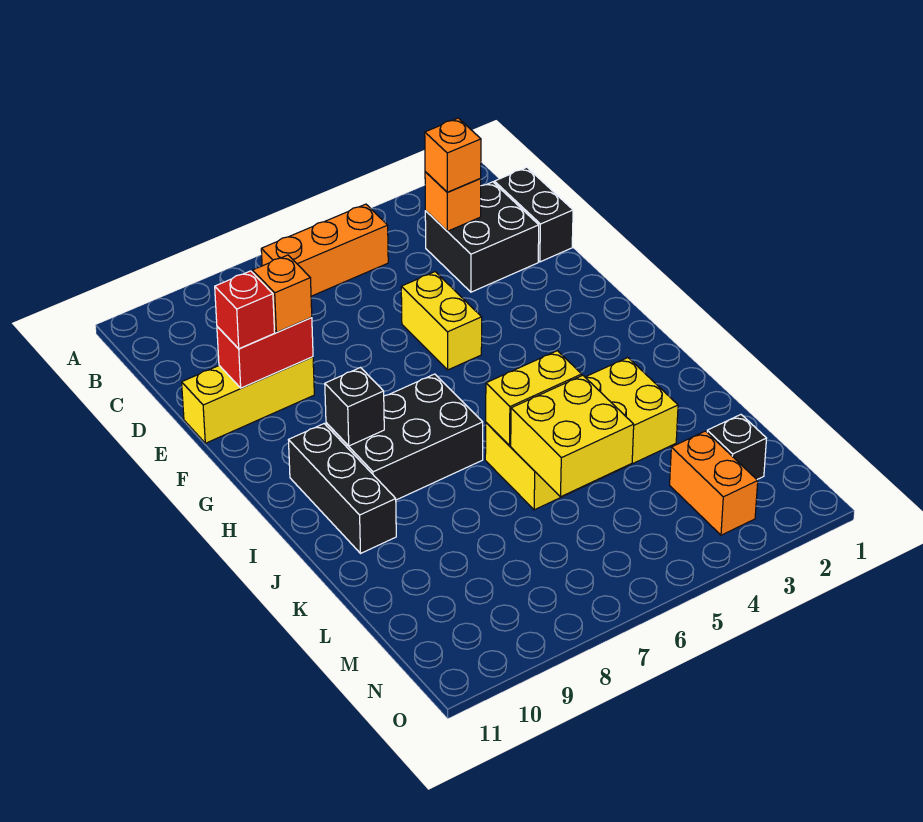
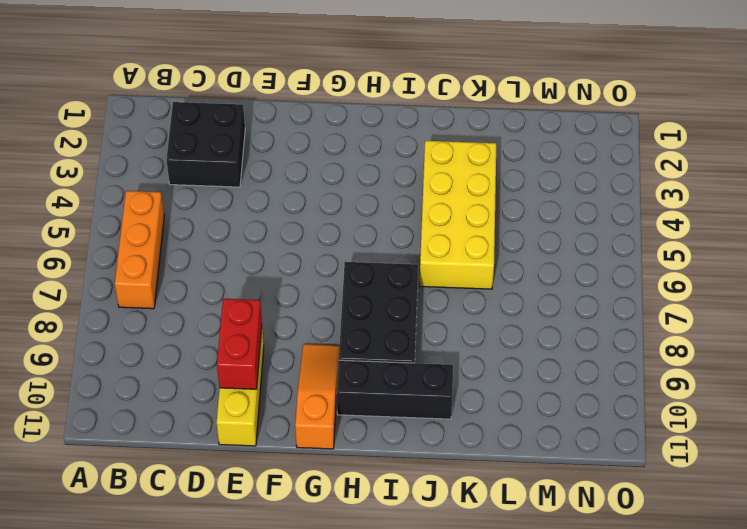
orange slope G9:G11 level 1 top 11 -> none
none -> black brick C1:D1 level 1
none -> yellow brick E5:F5 level 1
none -> black brick M2 level 1

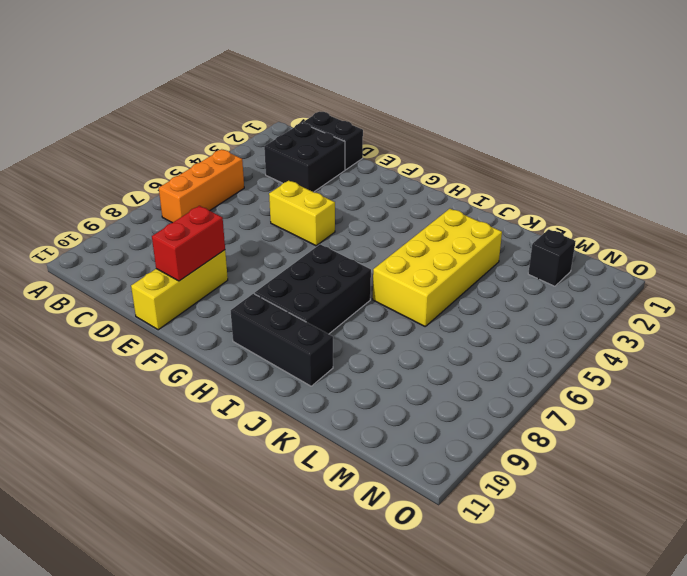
none -> orange brick M3:N3 level 1
none -> orange brick C3 level 2
none -> black brick H9 level 2

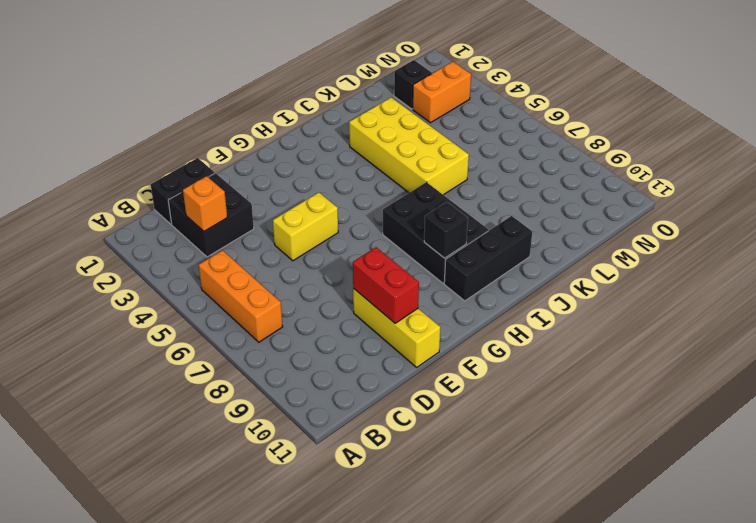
none -> yellow brick J5:J6 level 2
none -> yellow brick K5:L6 level 2
none -> orange brick C3 level 3

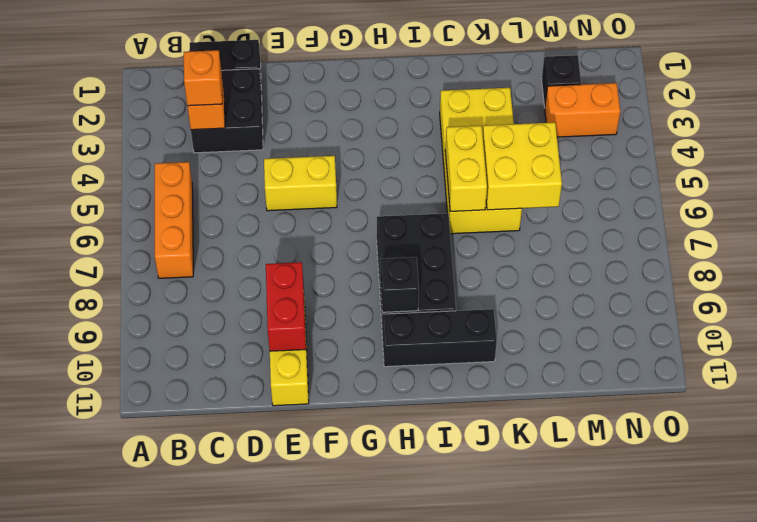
none -> orange brick E9 level 3
none -> red brick E10 level 3

